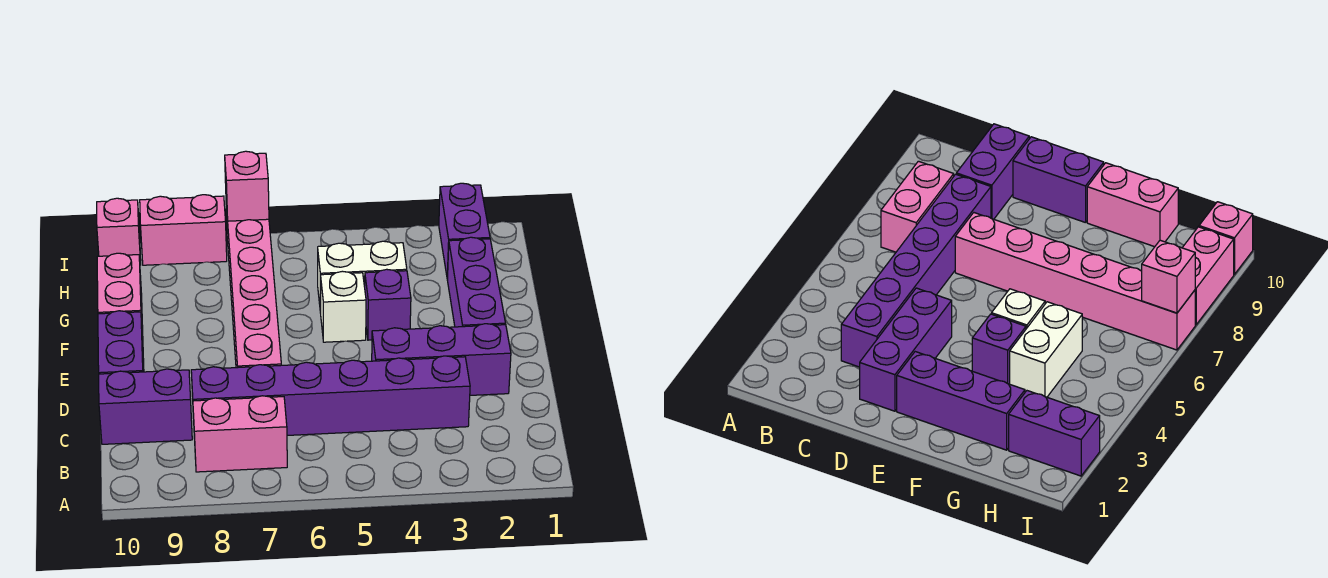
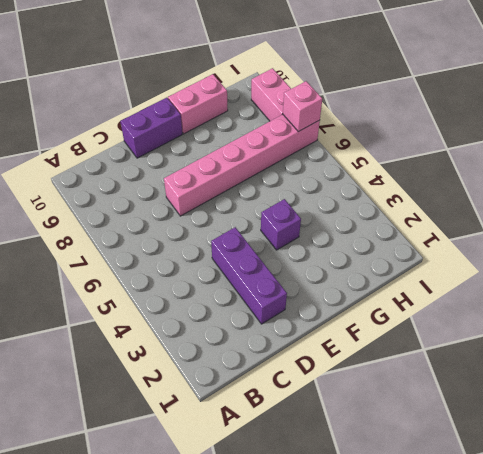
none -> pink brick B7:B8 level 1
none -> purple brick C3:C8 level 1
none -> purple brick C9:C10 level 1

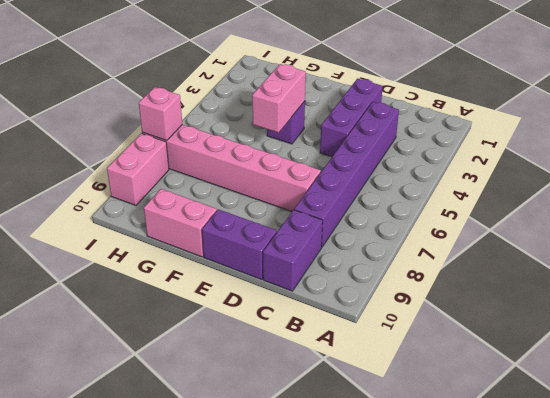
pink brick F4:F5 level 2 -> pink brick B7:B8 level 1
none -> purple brick E2:G2 level 1
none -> white brick F5 level 1
none -> white brick G4:G5 level 1

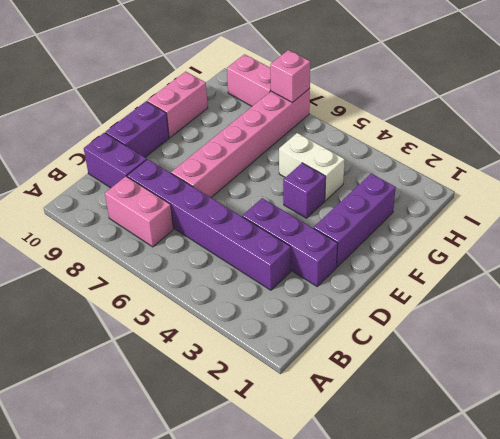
none -> white brick F5 level 1
none -> purple brick H2:I2 level 1
none -> pink brick I10 level 1

